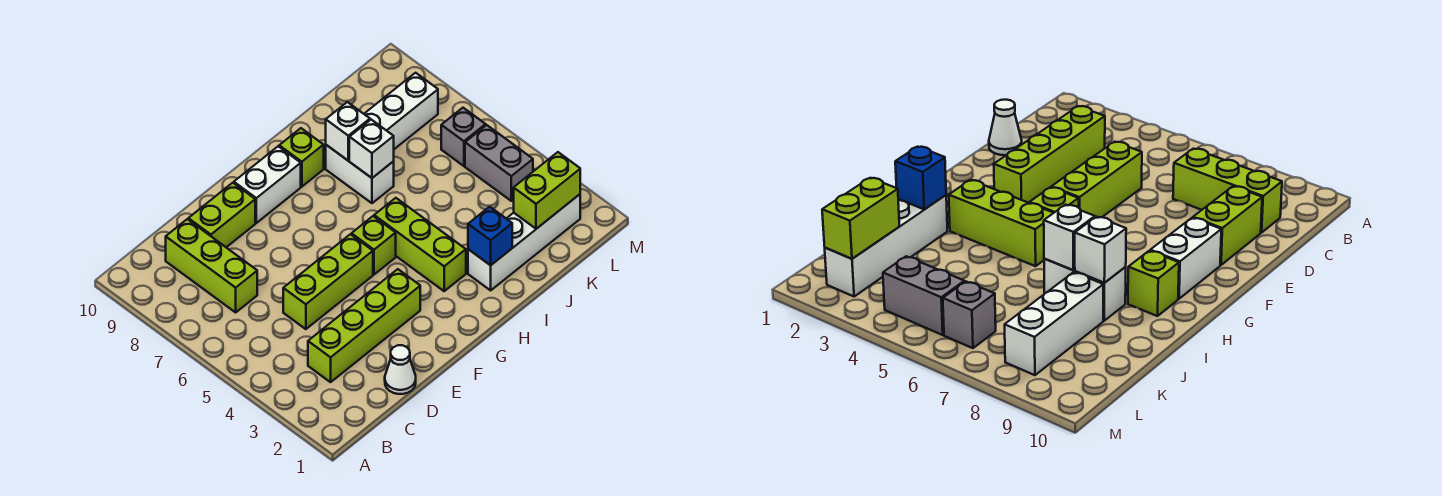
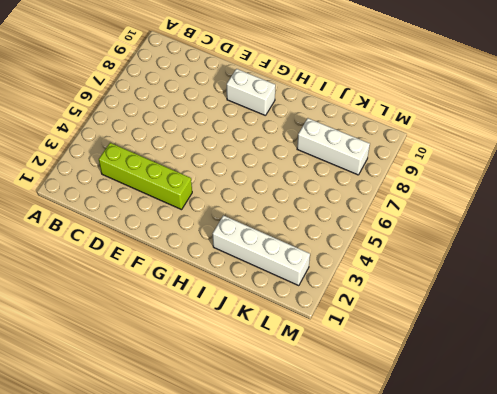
none -> lime brick C7:C9 level 1
none -> white cone D1 level 1
none -> lime brick D5:F5 level 1

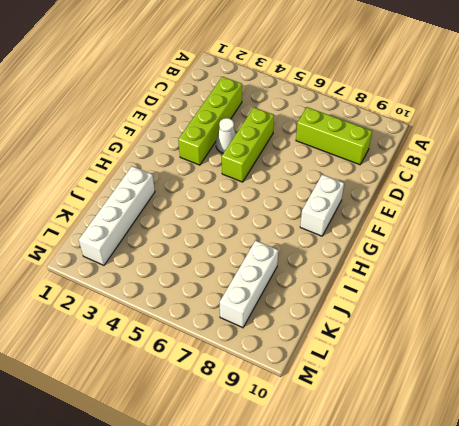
white cone E4 level 1 -> white cone D1 level 1
none -> lime brick D9:E9 level 1
none -> lime brick G5 level 1
none -> lime brick H3:H5 level 1

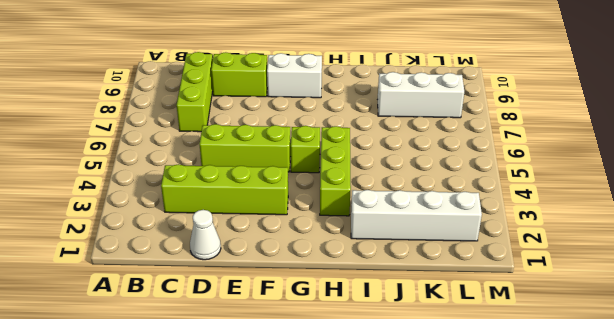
none -> lime brick H9 level 1
none -> white brick I7:I8 level 1
none -> grey brick L4:L5 level 1

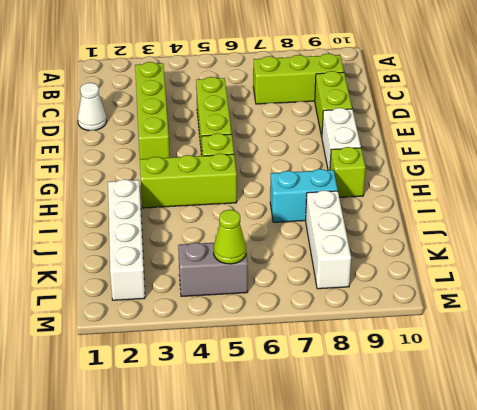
cyan brick I7:I8 level 1 -> white brick I7:I8 level 1
lime cone L5 level 2 -> none
none -> grey brick L6 level 1
none -> blue brick I2 level 2
none -> white brick I7 level 2

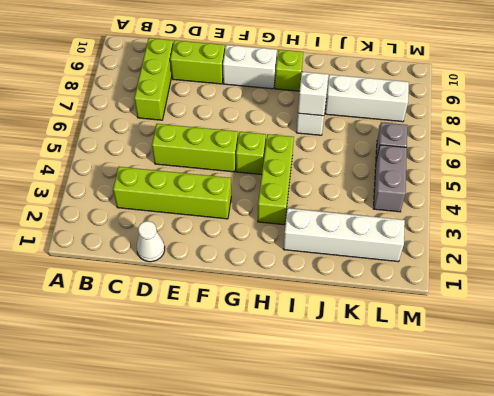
none -> blue brick I2 level 2
none -> white brick I8 level 2
none -> lime brick K2:L2 level 2

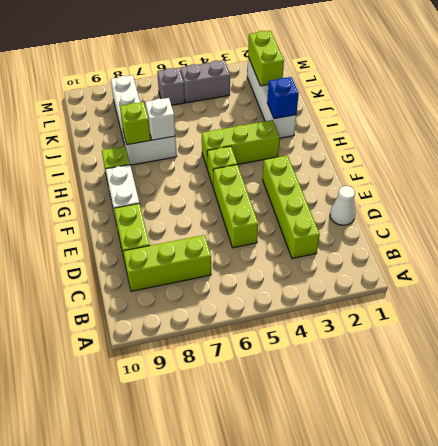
lime brick I8 level 2 -> white brick I8 level 2

